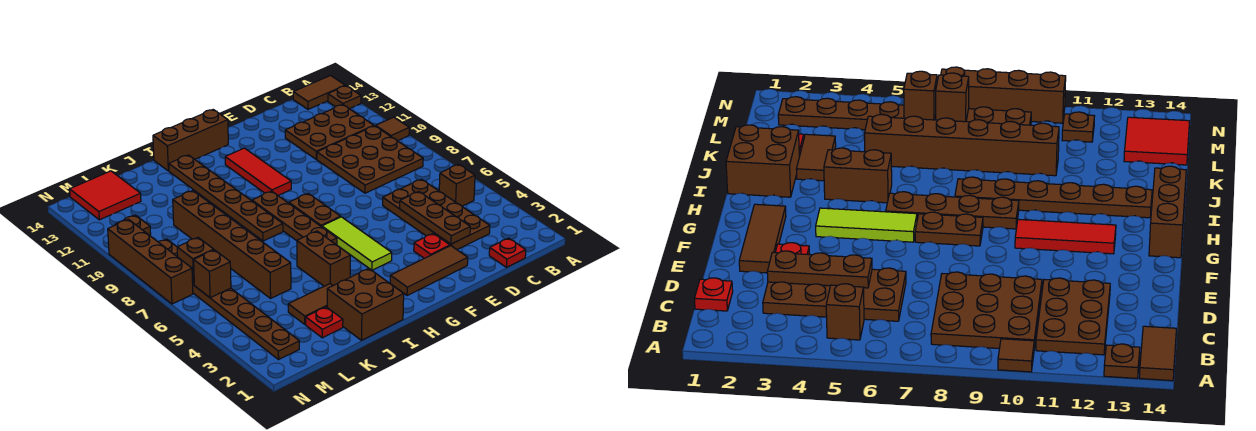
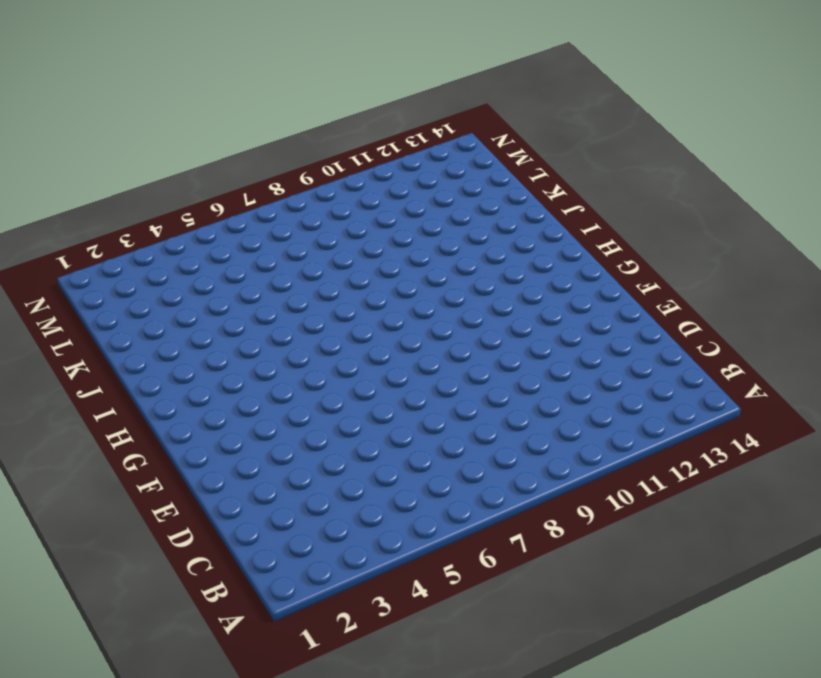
none -> brown tile A10 level 1
none -> brown plate A13 level 1
none -> brown tile A14:B14 level 1

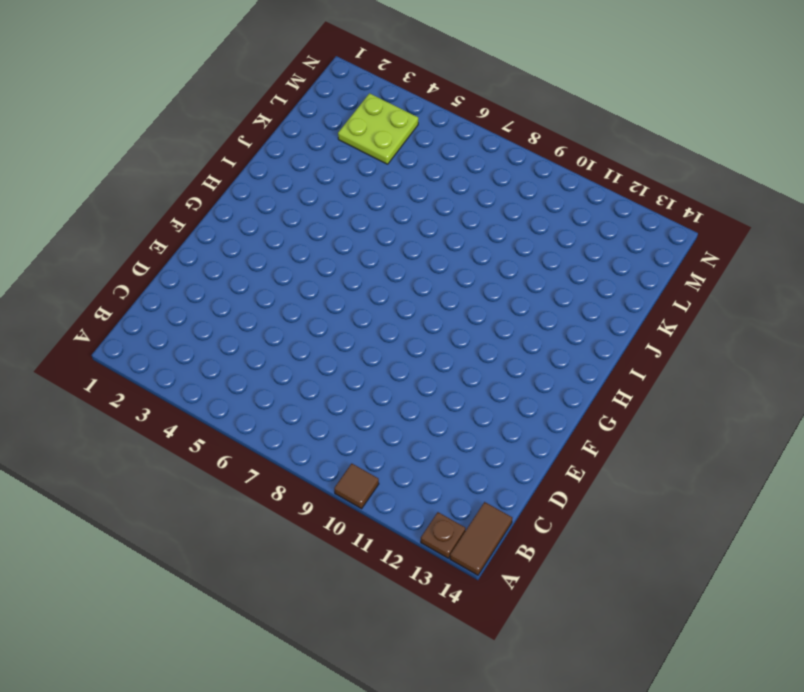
lime plate L3:M4 level 1 -> brown plate M2:M9 level 1
none -> brown brick B5 level 1
none -> brown plate B8:D10 level 1
none -> brown plate B11:D12 level 1

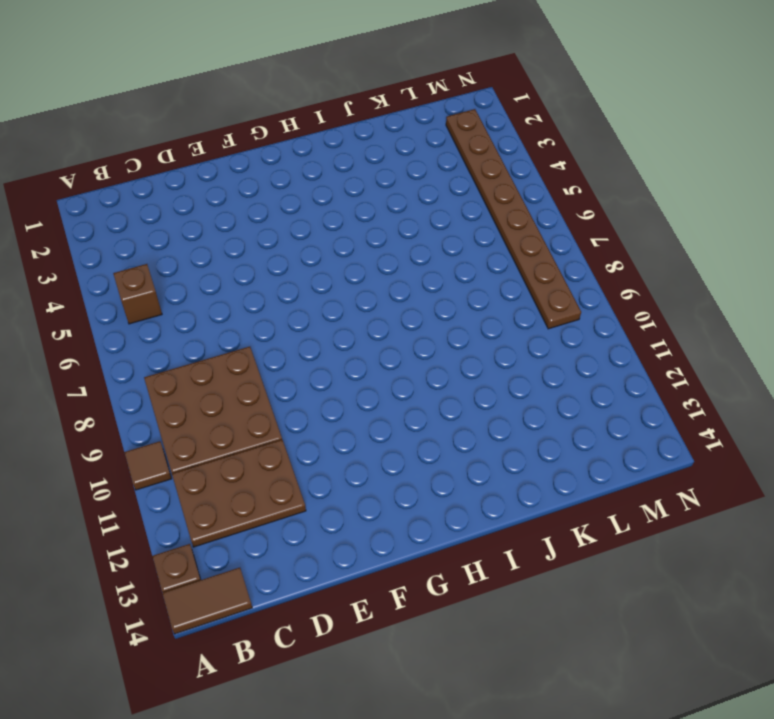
none -> red plate C1 level 1
none -> brown plate C3:D6 level 1
none -> brown tile E2:G2 level 1

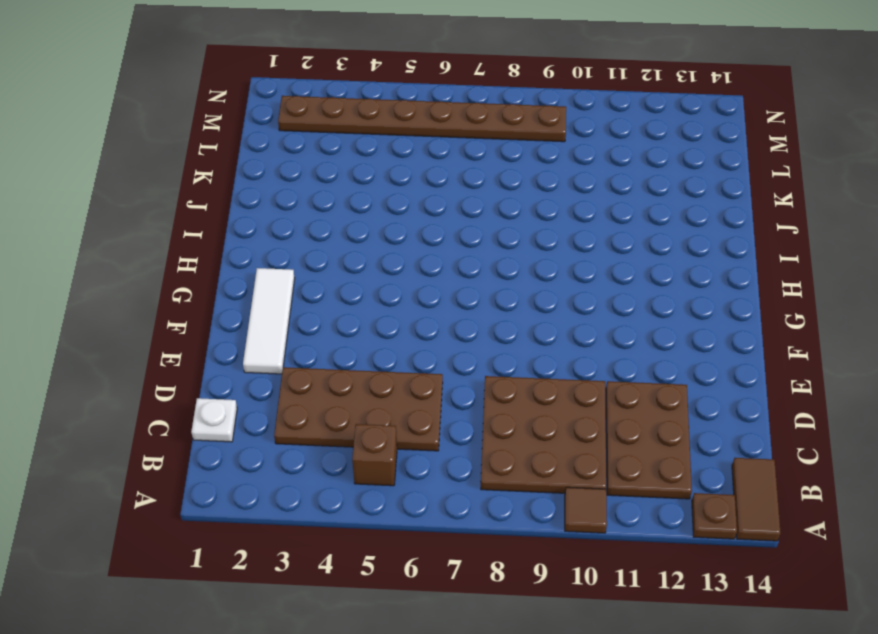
white plate C1 level 1 -> red plate C1 level 1
white tile E2:G2 level 1 -> brown tile E2:G2 level 1
none -> red plate E3 level 1
none -> lime tile G4:G6 level 1
none -> brown plate G7:G8 level 1

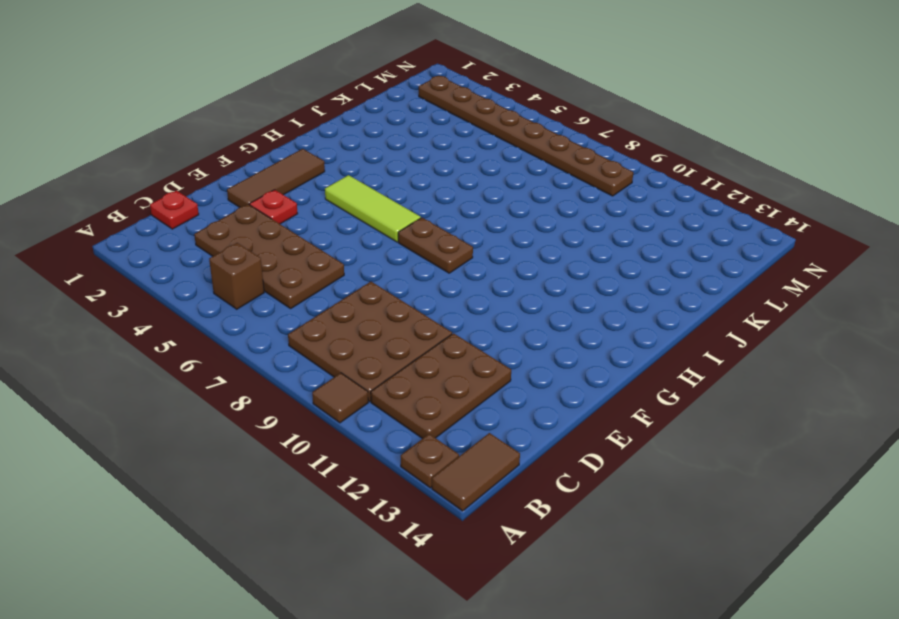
none -> red tile G10:G12 level 1
none -> brown brick G14:I14 level 1
none -> brown plate H6:H9 level 1

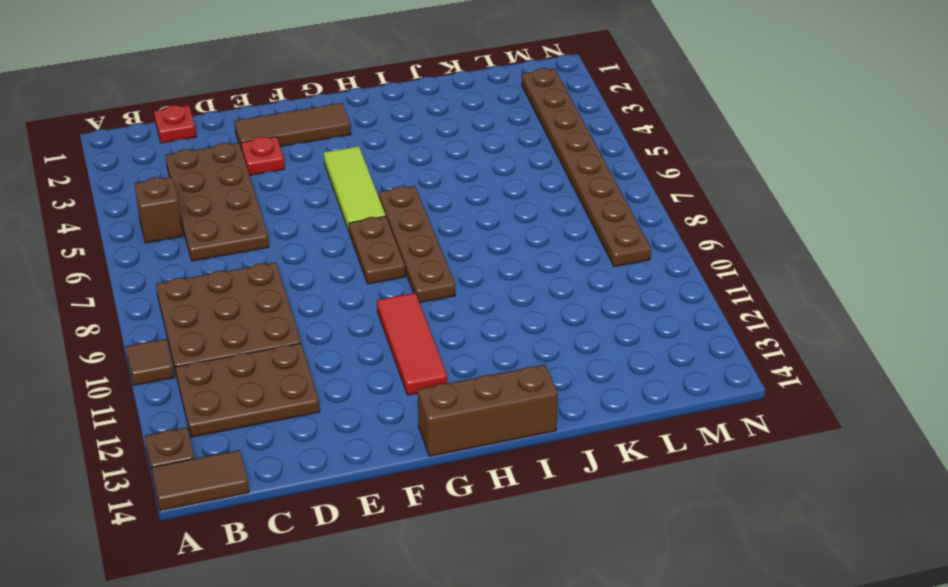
none -> brown brick I1:J2 level 1
none -> brown brick I4:I5 level 1
none -> brown plate I8:I13 level 1

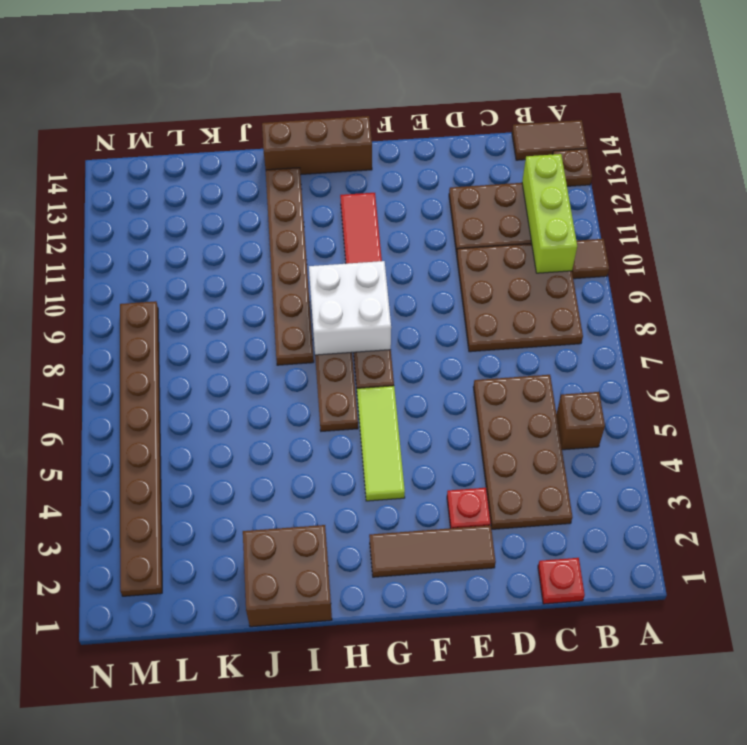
lime brick B10:B12 level 2 -> none
white brick G8:H9 level 2 -> none
none -> brown brick I4:I5 level 1
none -> brown tile J3:K3 level 1
none -> red plate K2 level 1

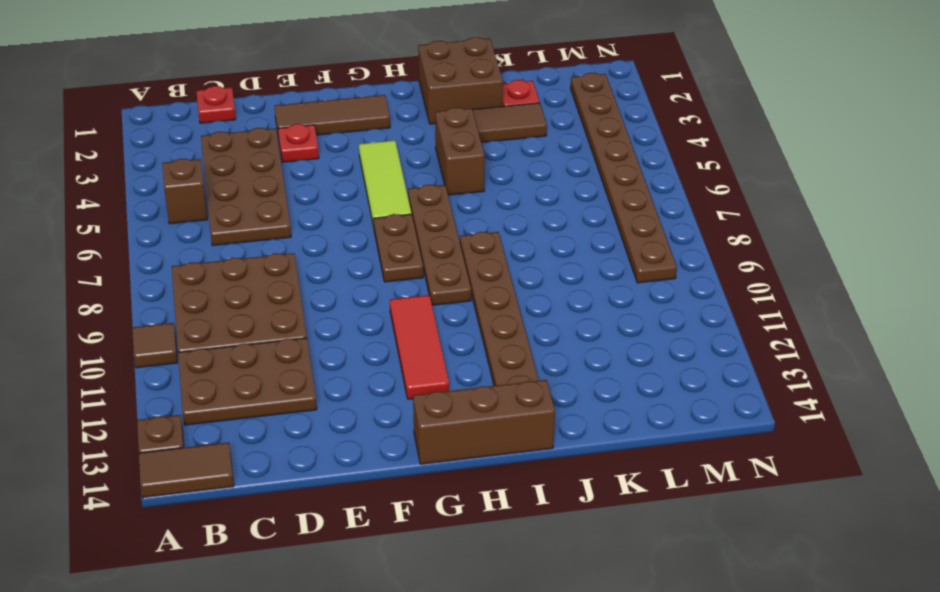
none -> brown brick K5:K10 level 1
none -> red tile L13:M14 level 1
none -> brown plate M11 level 1

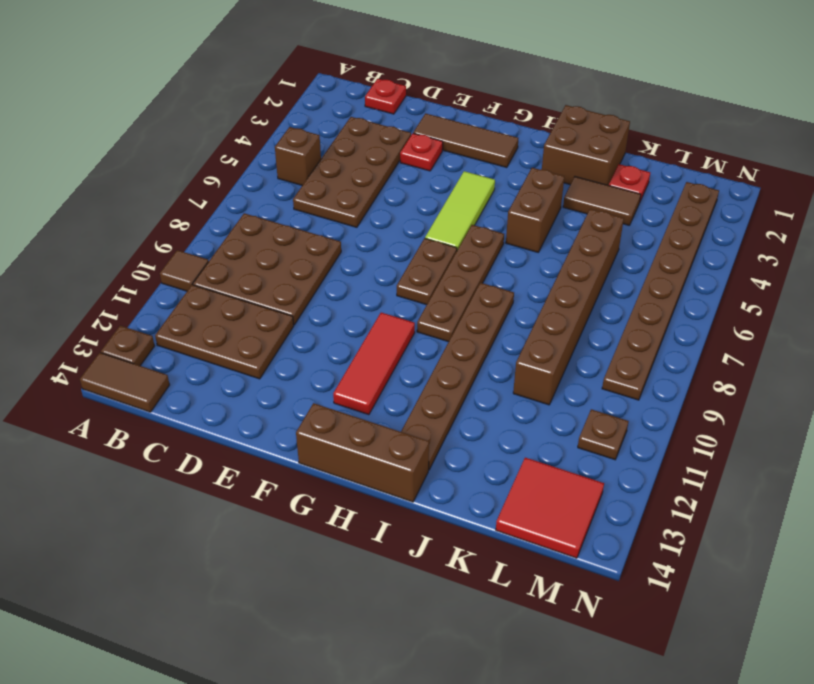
none -> brown brick N7:N10 level 1
none -> brown plate D3:D5 level 2
none -> brown brick M6 level 2

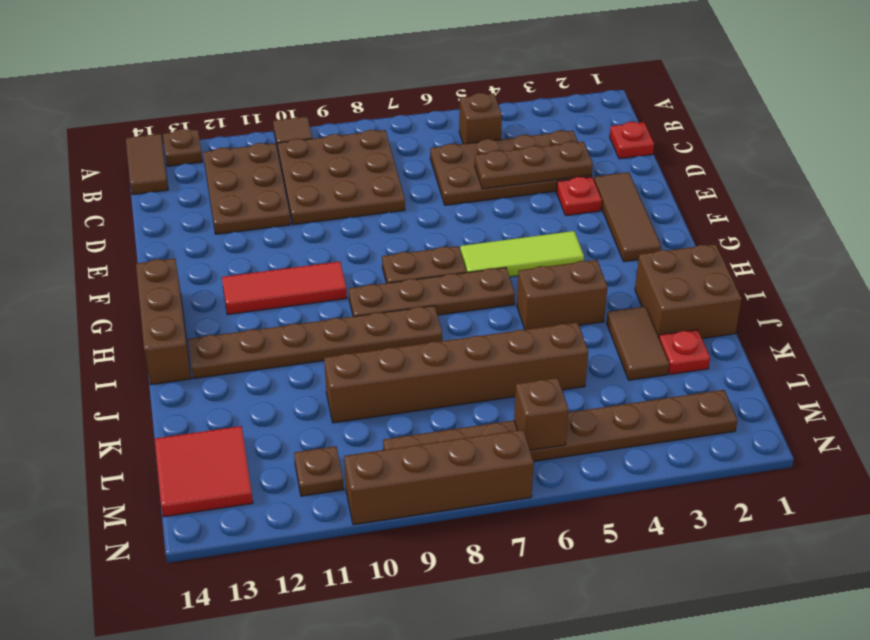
none -> brown brick M7 level 2

